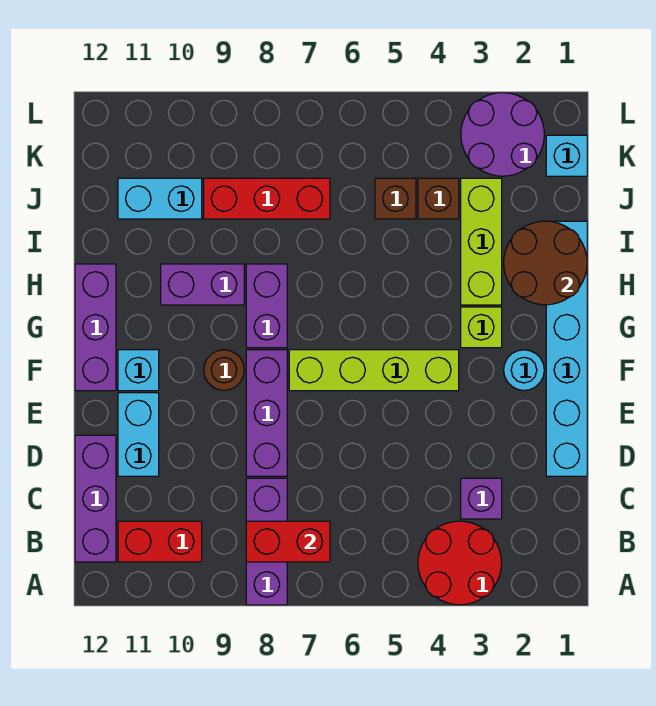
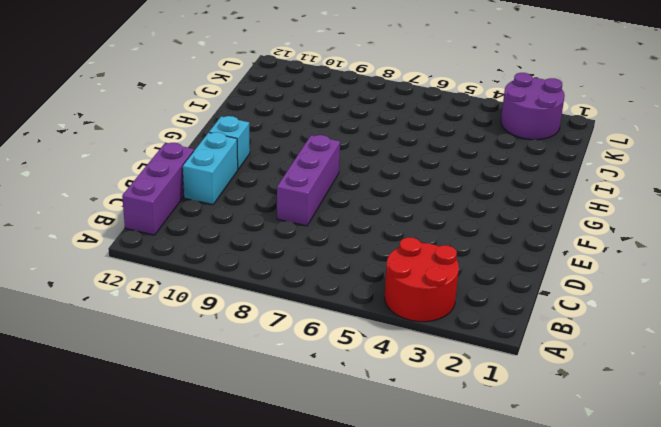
none -> purple brick A8:C8 level 1
none -> red brick B10:B11 level 1
none -> purple brick C3 level 1

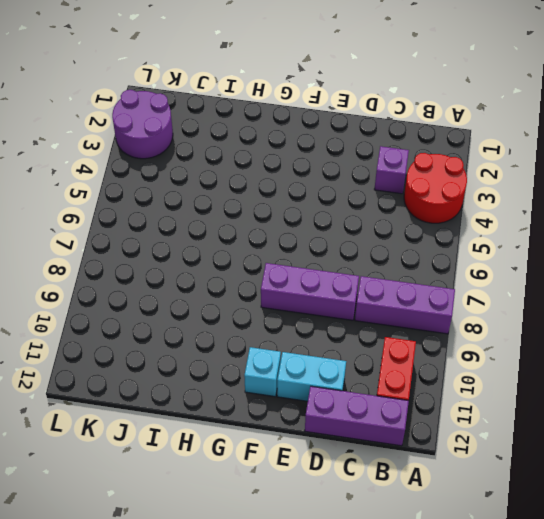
none -> cyan brick D1:I1 level 1
none -> cyan round brick F2 level 1
none -> lime brick F4:F7 level 1

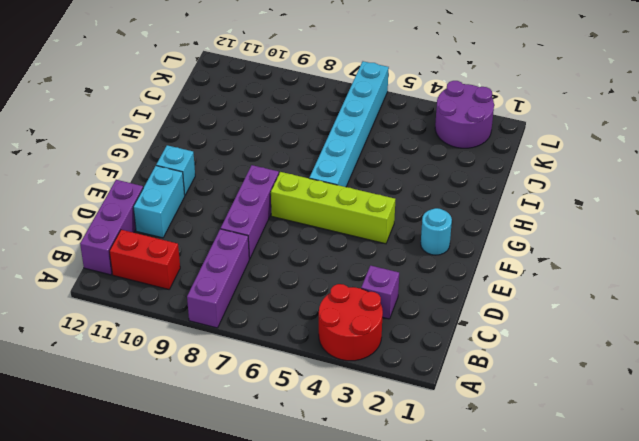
cyan brick G6:L6 level 1 -> cyan brick D1:I1 level 1
none -> brown round brick F9 level 1
none -> purple brick F12:H12 level 1
none -> lime brick G3 level 1

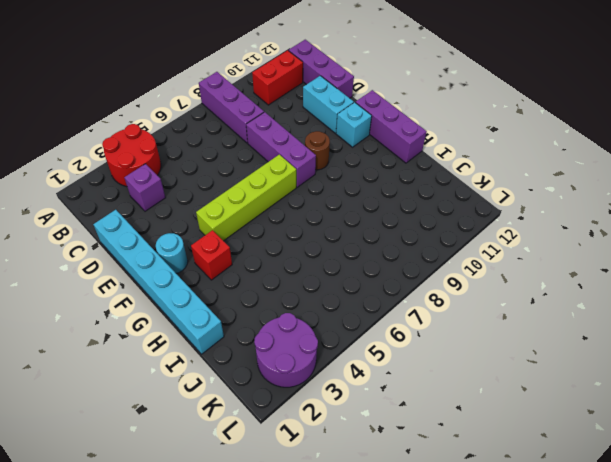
red brick G3 level 1 -> lime brick G3 level 1
none -> purple brick G8:H8 level 1
none -> lime brick H3:J3 level 1
none -> purple brick H9:H10 level 1

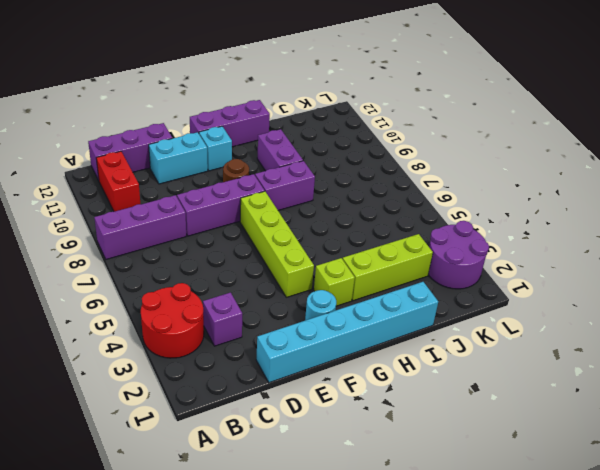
none -> brown brick J4 level 1
none -> brown brick J5 level 1
none -> red brick J7:J9 level 1

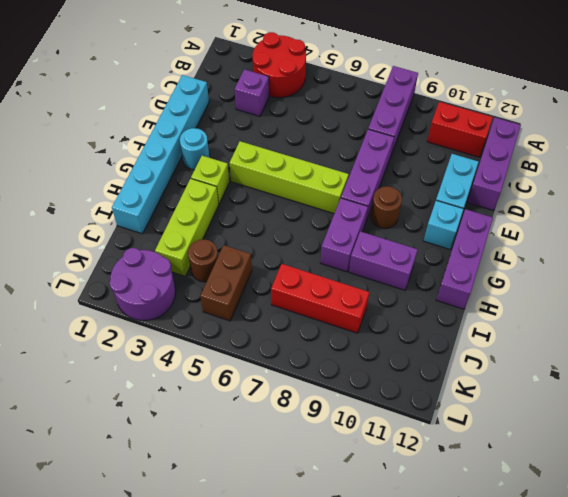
brown round brick J4 level 1 -> brown brick J4 level 1
brown brick J5:K5 level 1 -> brown brick J5 level 1
none -> cyan brick J10:J11 level 1
none -> cyan brick K1 level 1
none -> red brick B7:B8 level 2

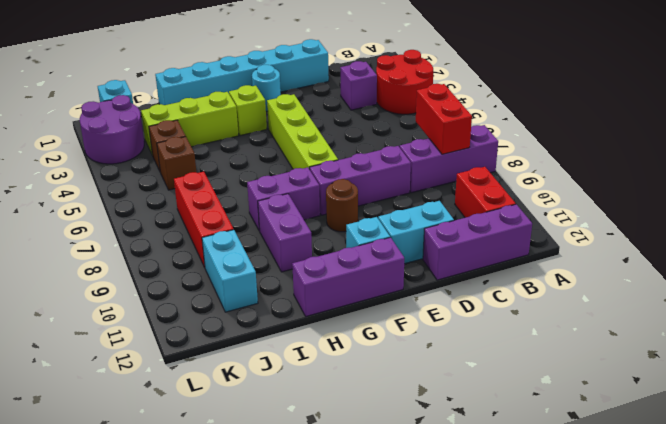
none -> brown round brick H1:I2 level 2

